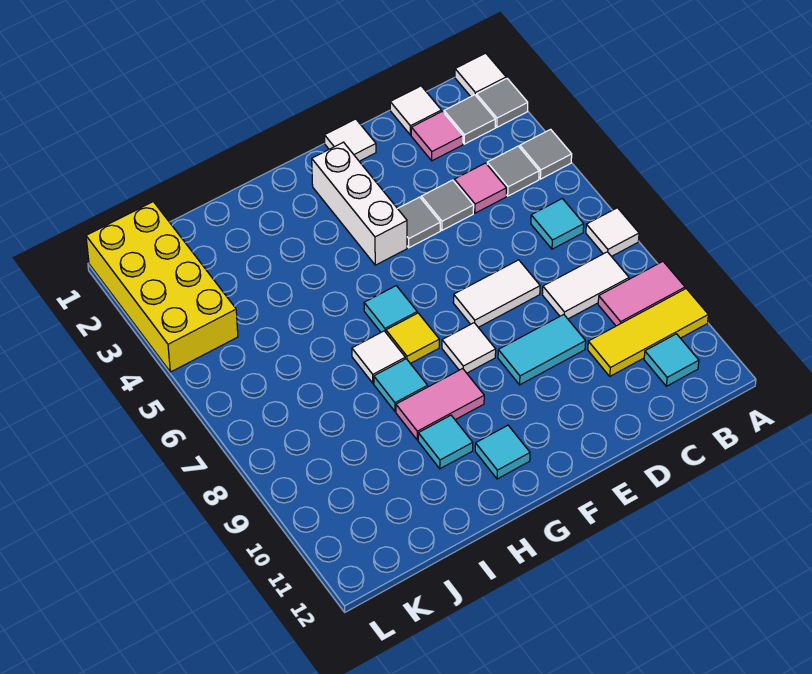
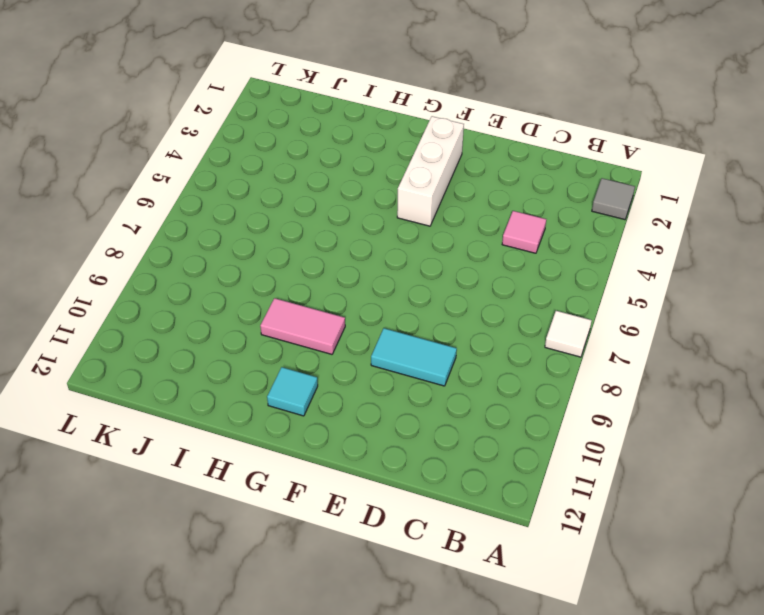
none -> white tile A1 level 1
none -> grey tile A4 level 1
none -> pink tile A9:B9 level 1

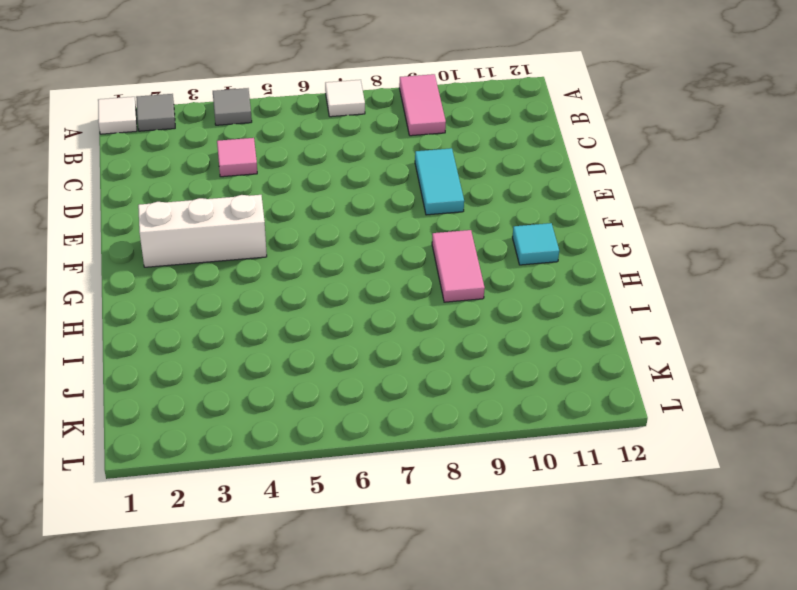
none -> yellow tile A10:C10 level 1
none -> grey tile B2 level 1
none -> grey tile B4 level 1

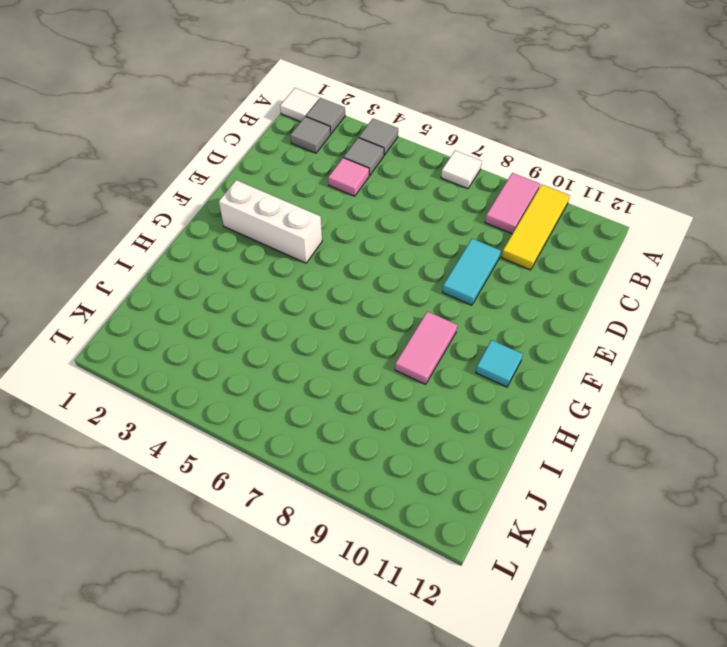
none -> cyan tile B6 level 1
none -> white tile B8:C8 level 1
none -> cyan tile B11 level 1

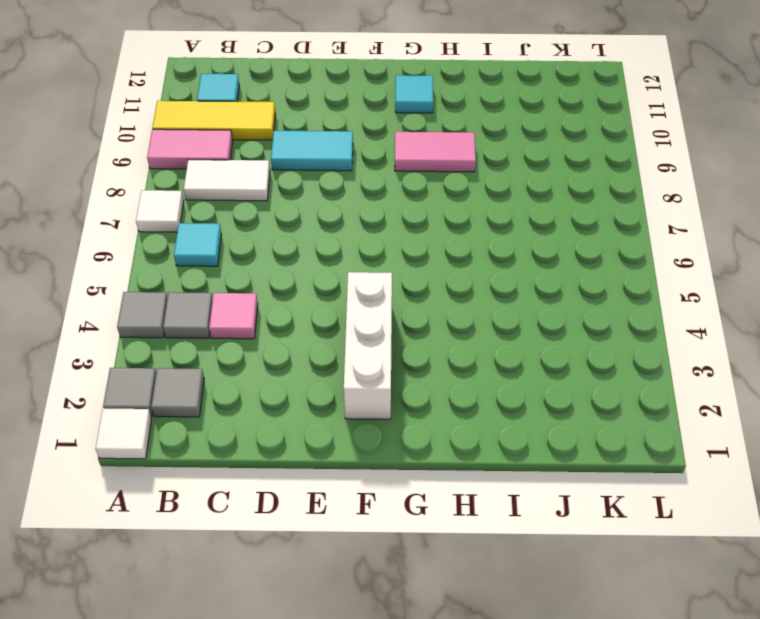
none -> white tile C1 level 1
none -> pink tile C2 level 1
none -> grey tile D4 level 1

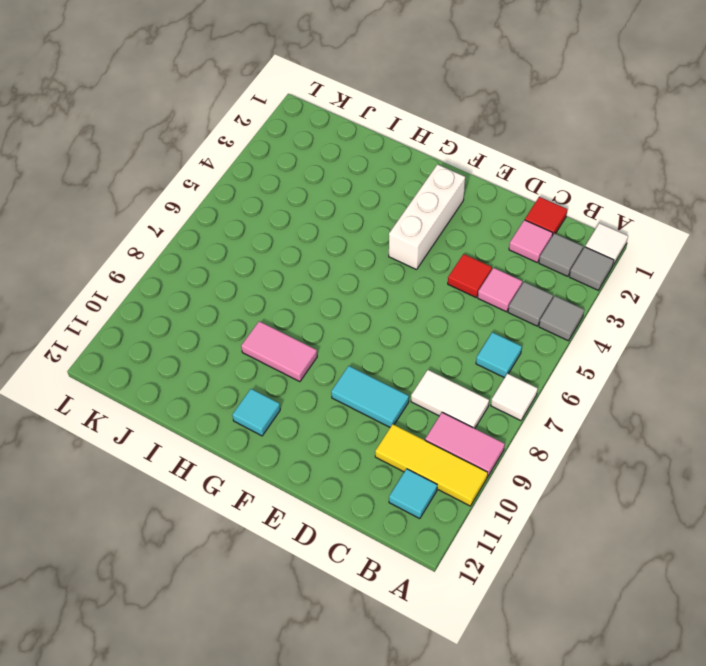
red tile C1 level 1 -> white tile C1 level 1
red tile D4 level 1 -> grey tile D4 level 1
none -> white tile D7:E7 level 1
none -> white tile E1 level 1
none -> grey tile E4 level 1

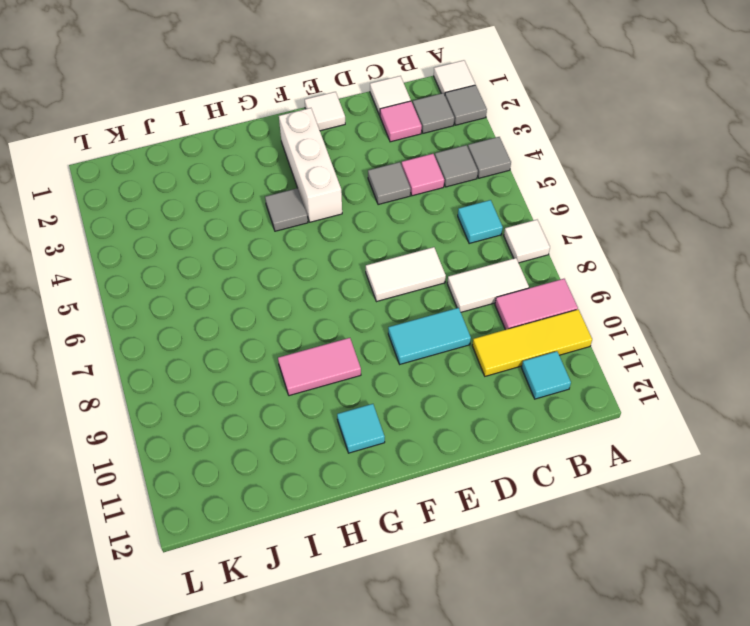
grey tile G4 level 1 -> grey tile E4 level 1
none -> white tile F8 level 1
none -> cyan tile G6 level 1
none -> yellow tile G7 level 1

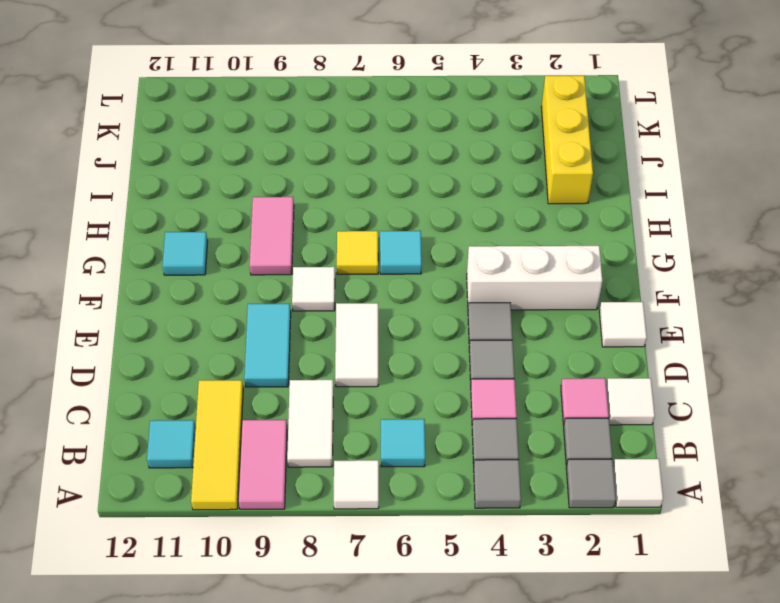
yellow brick I2:K2 level 1 -> yellow brick K1:L4 level 1
none -> white tile H7 level 1
none -> cyan tile H8 level 1
none -> cyan tile H10 level 1

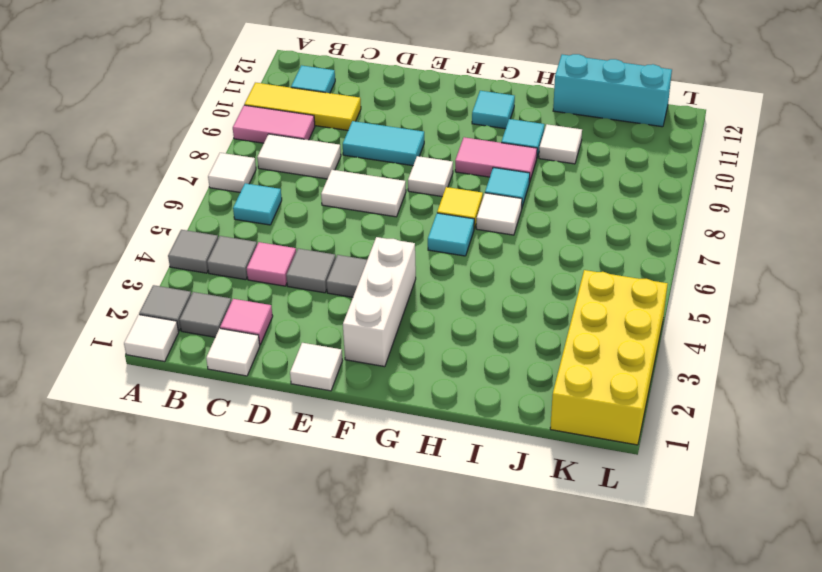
white tile I10 level 1 -> none
cyan brick I12:K12 level 1 -> none

